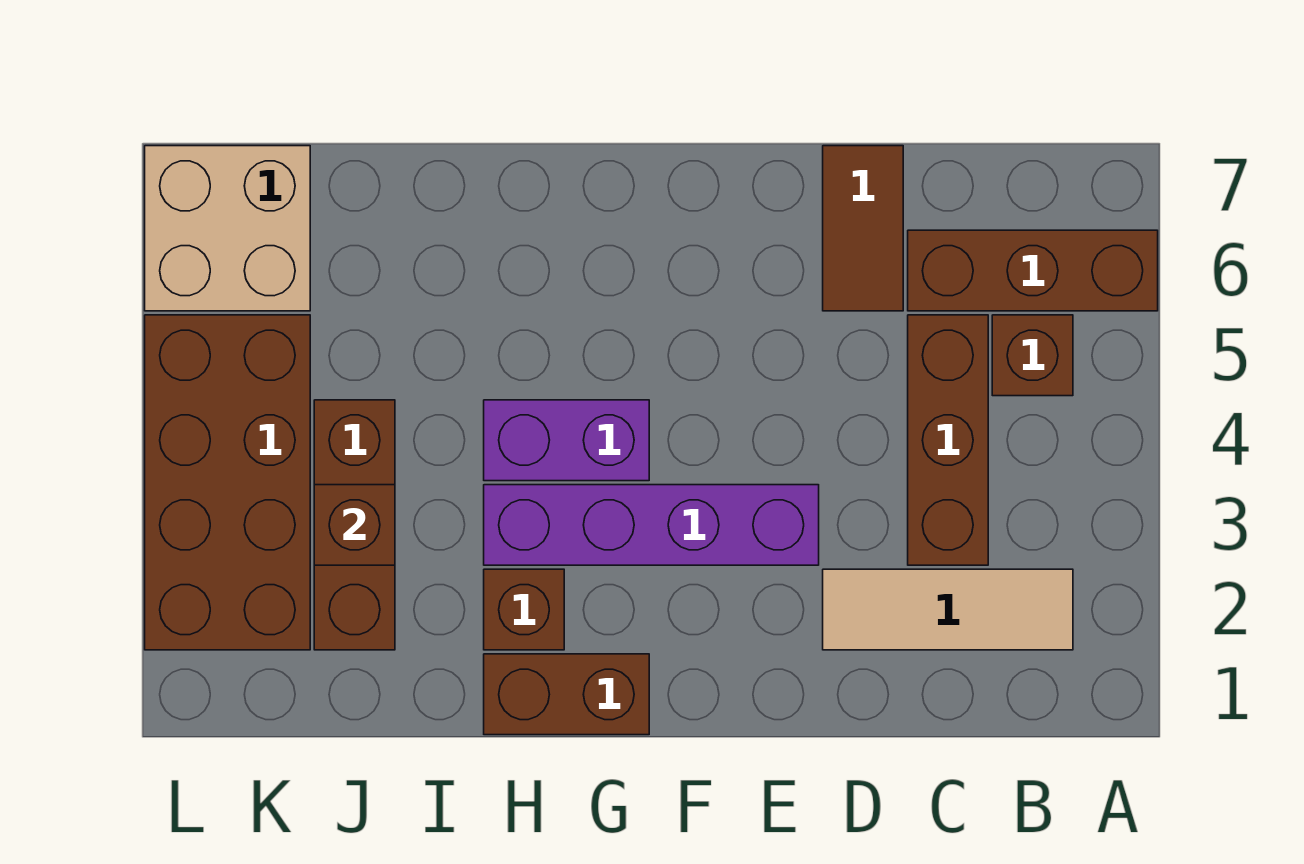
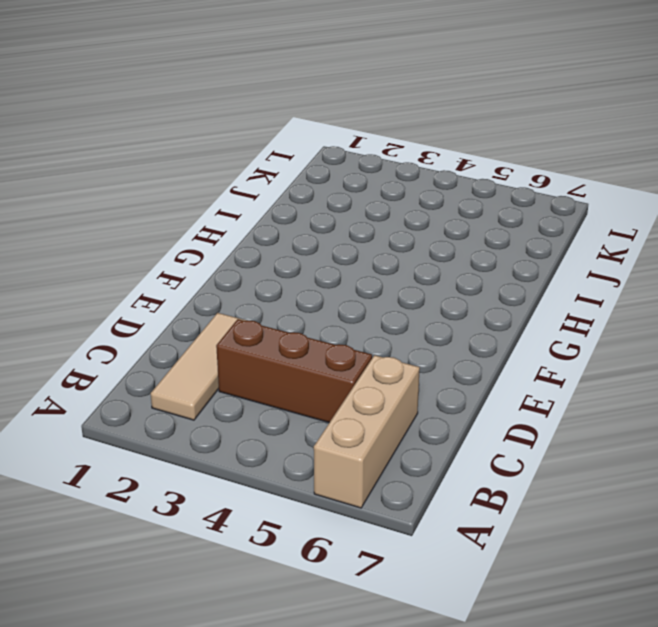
tan brick A6:C6 level 1 -> brown brick A6:C6 level 1
none -> brown brick B5 level 1
none -> brown tile D6:D7 level 1
none -> purple brick E3:H3 level 1

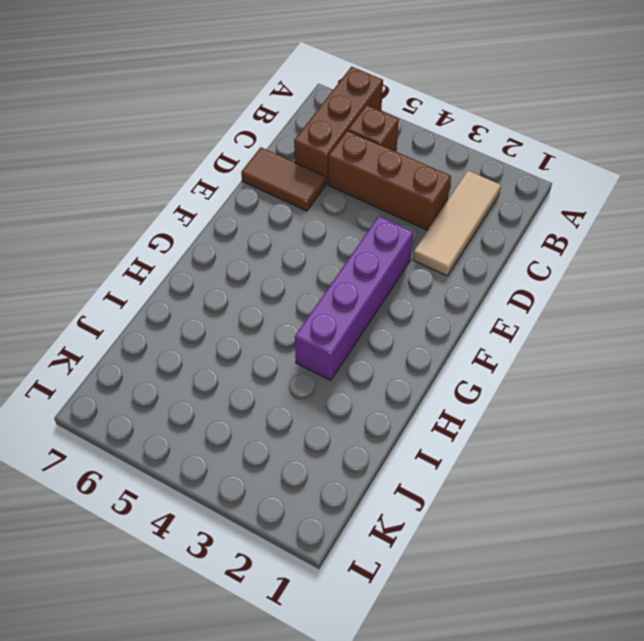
none -> brown brick G1:H1 level 1
none -> purple brick G4:H4 level 1
none -> brown brick H2 level 1

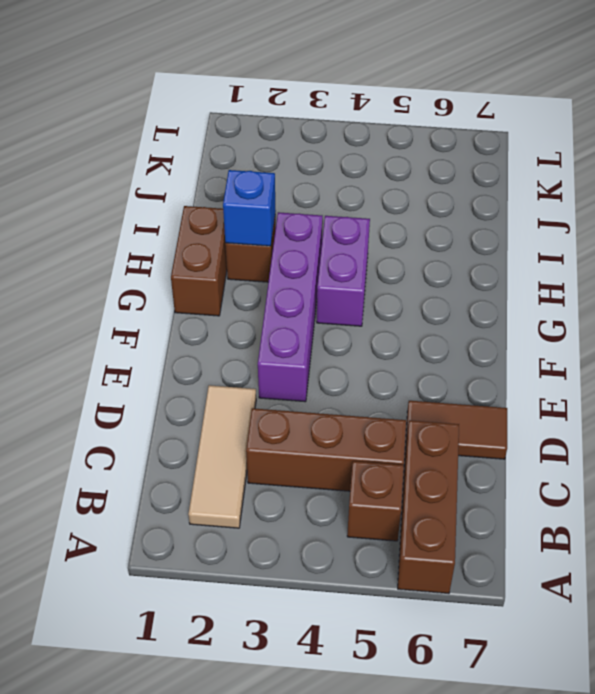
blue brick H2 level 2 -> none
none -> brown brick J2:J4 level 1
none -> brown brick K2:L5 level 1
none -> tan brick K6:L7 level 1

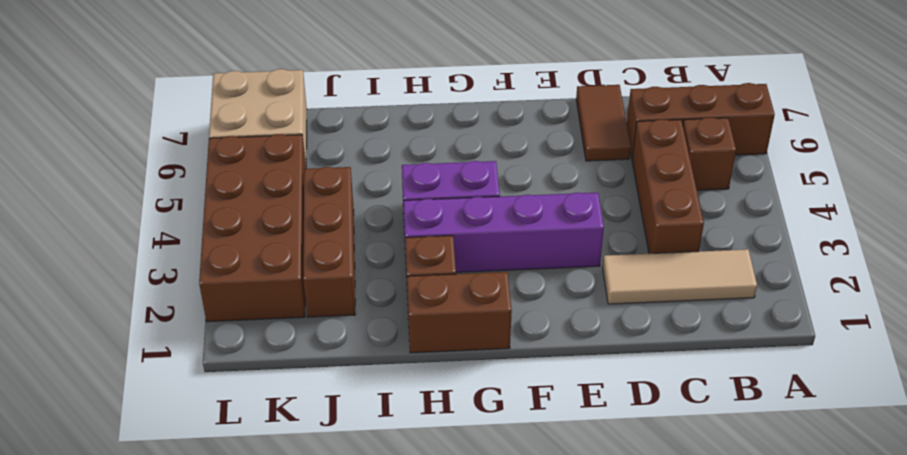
none -> brown brick J3 level 2

